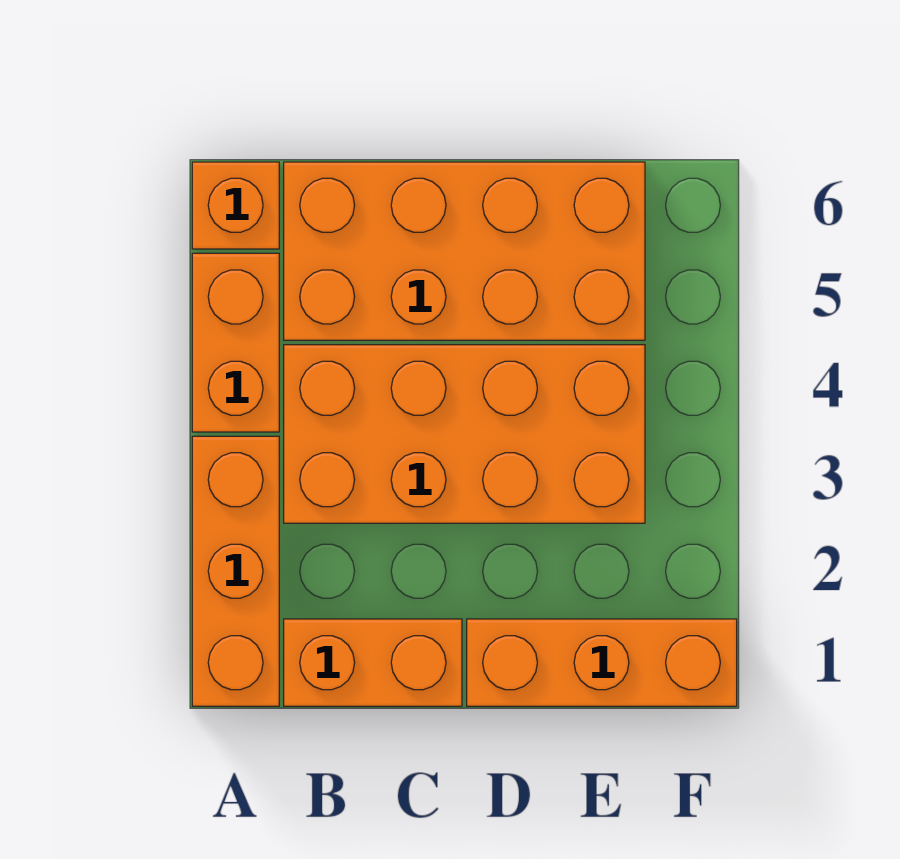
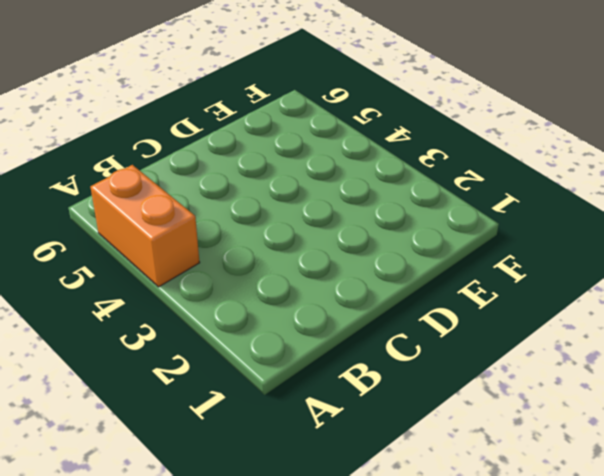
none -> orange brick A1:A3 level 1
none -> orange brick A6 level 1

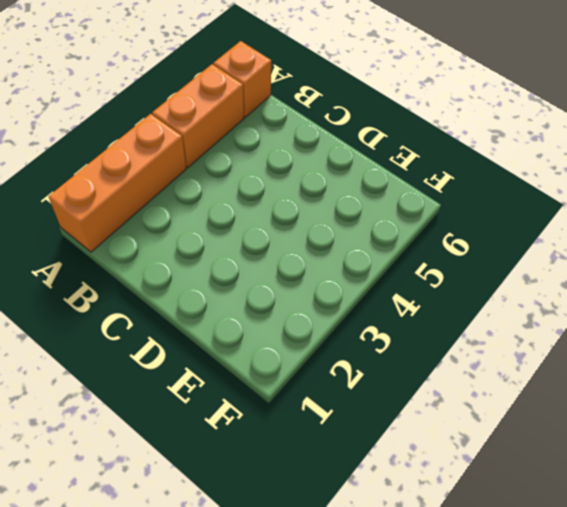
none -> orange brick B1:C1 level 1
none -> orange brick B3:E4 level 1

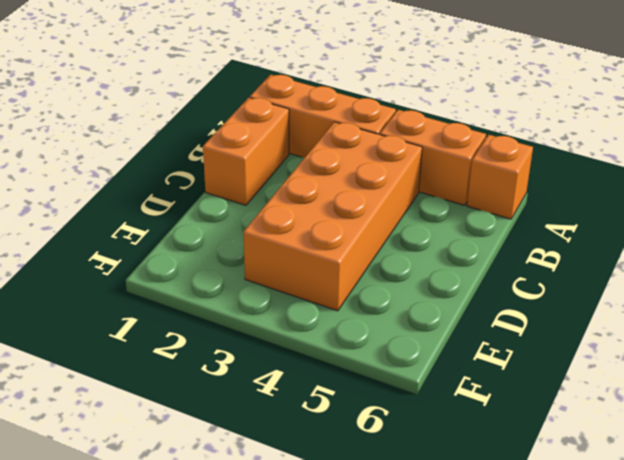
none -> orange brick B5:E6 level 1
none -> orange brick D1:F1 level 1

